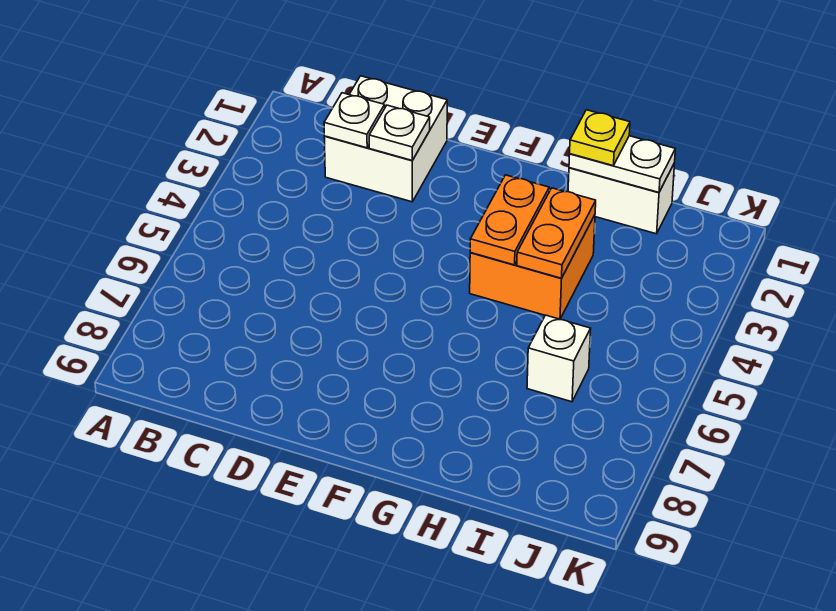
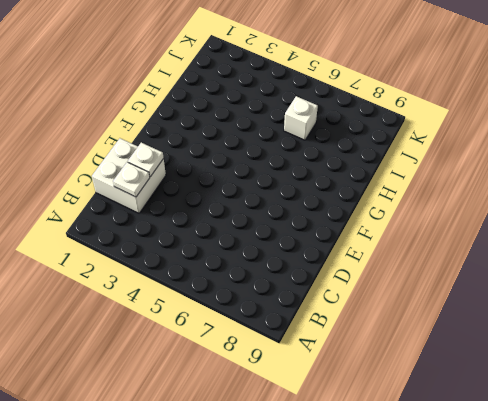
none -> orange brick G3:H4 level 1
none -> white brick H1:I1 level 1

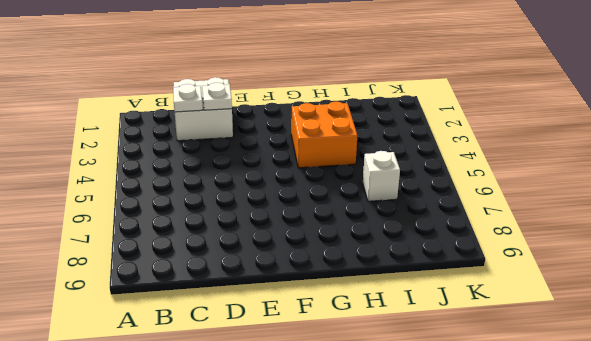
none -> white brick H1:I1 level 1
none -> orange plate G3:G4 level 2

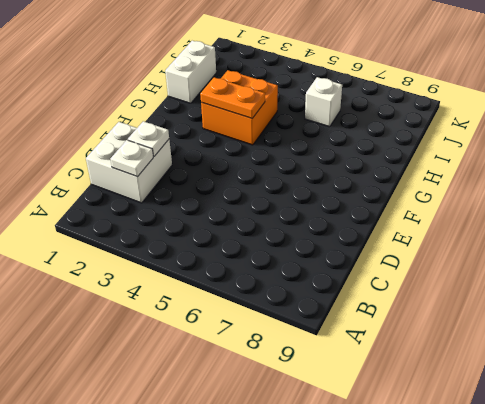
none -> white plate H1:I1 level 2
none -> orange plate H3:H4 level 2

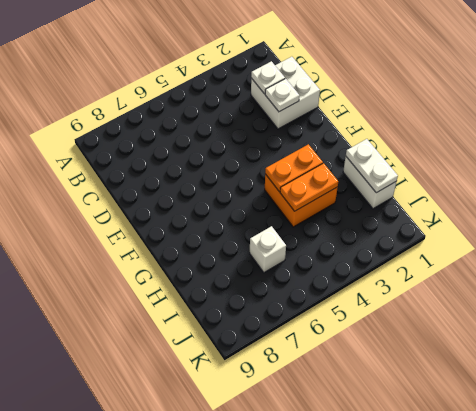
none -> yellow plate H1 level 3

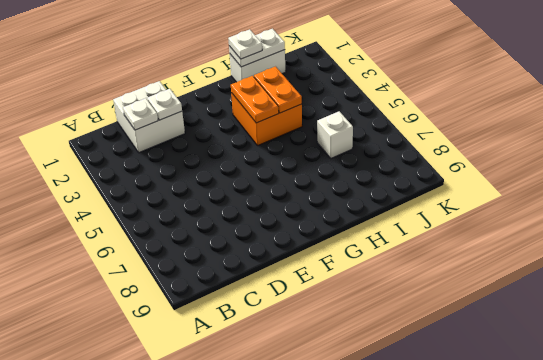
white plate H1 level 3 -> yellow plate H1 level 3

